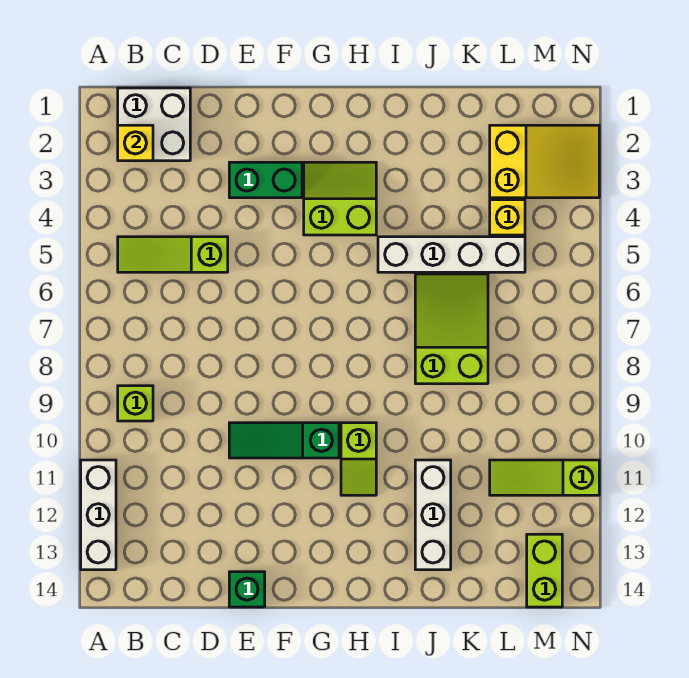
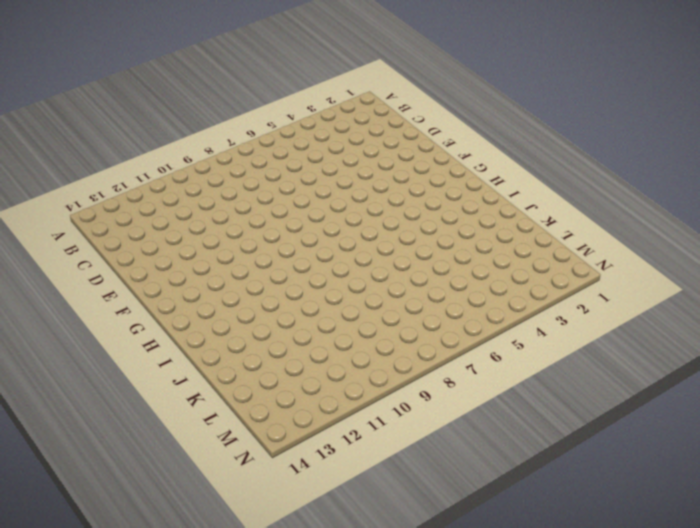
none -> white brick A11:A13 level 1
none -> white brick B1:C2 level 1
none -> lime slope B5:D5 level 1 top D

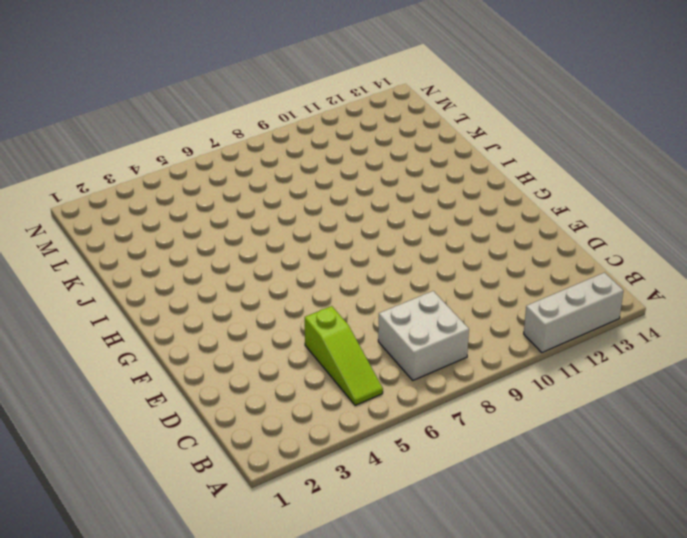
white brick B7:C8 level 1 -> white brick B1:C2 level 1
none -> lime brick B9 level 1
none -> green brick E3:F3 level 1
none -> green slope E10:G10 level 1 top G

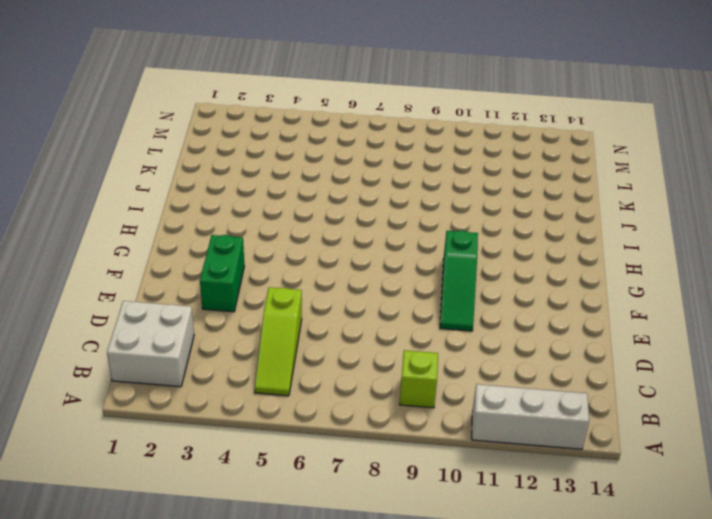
none -> green brick E14 level 1
none -> lime slope G3:H4 level 1 top 4
none -> lime slope H10:H11 level 1 top 10

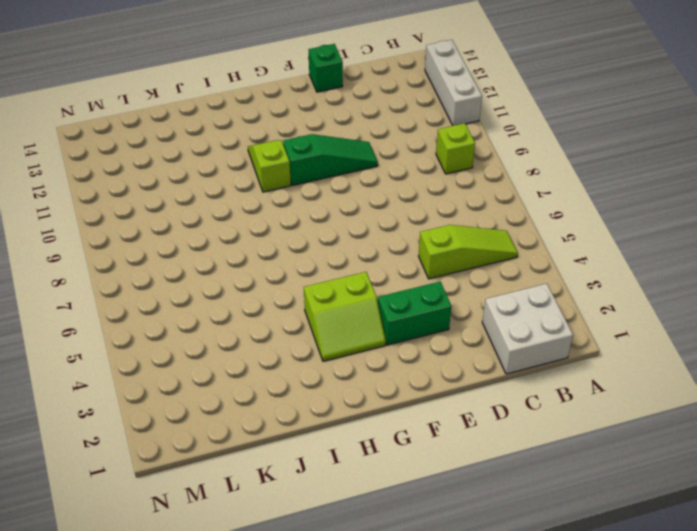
none -> white brick I5:L5 level 1
none -> lime slope J6:K8 level 1 top 8
none -> white brick J11:J13 level 1

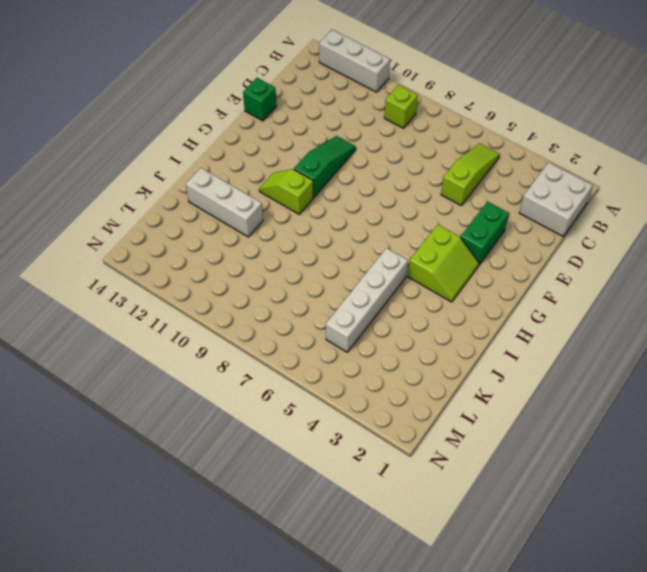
none -> lime slope J6:K8 level 1 top 8
none -> yellow slope L2:N3 level 1 top L
none -> yellow brick L4 level 1

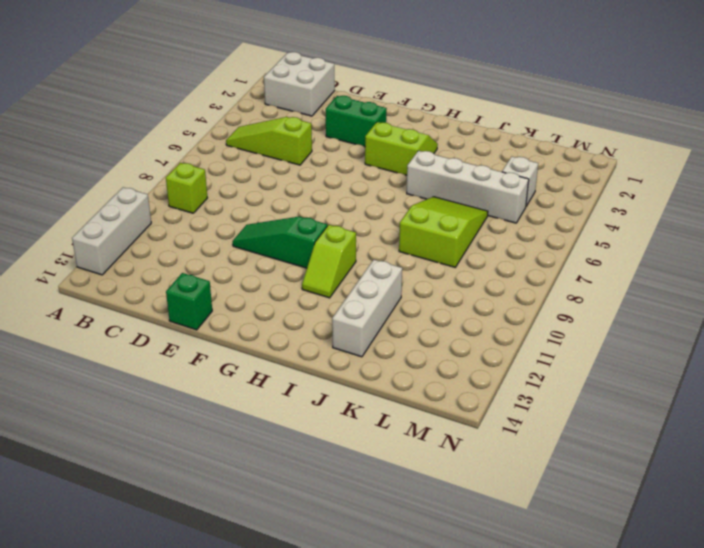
white brick L4 level 1 -> yellow brick L4 level 1
none -> yellow slope L2:N3 level 1 top L
none -> lime slope L11:N11 level 1 top N
none -> lime brick M13:M14 level 1

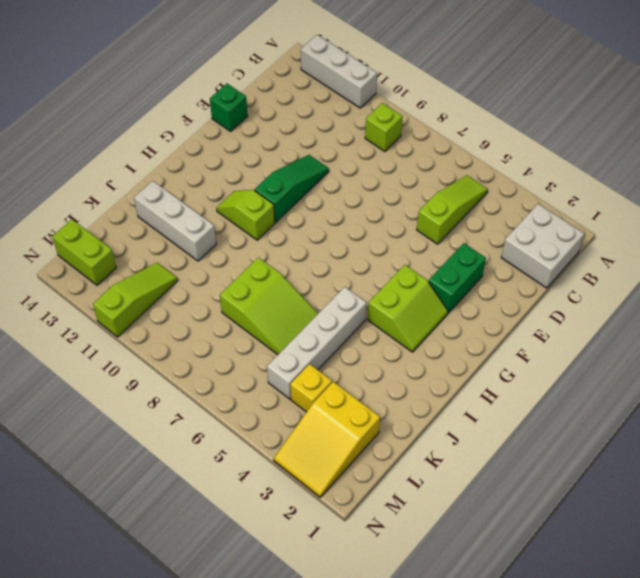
none -> yellow brick B2 level 2

